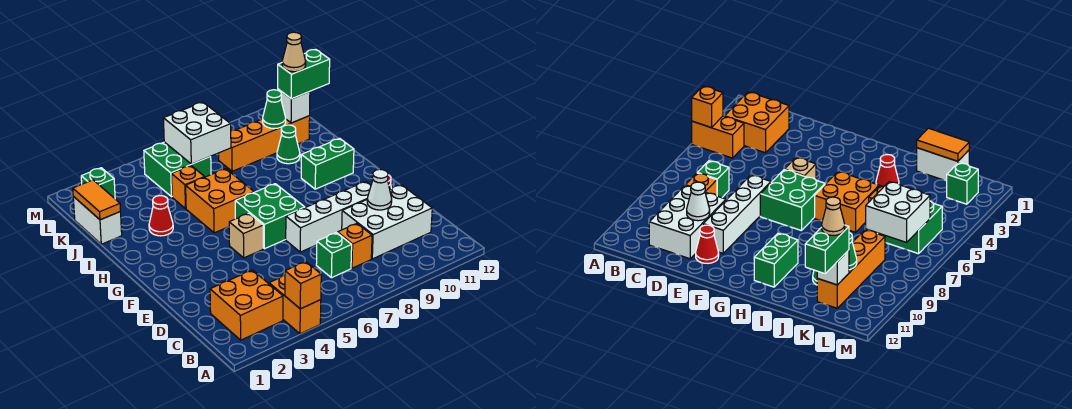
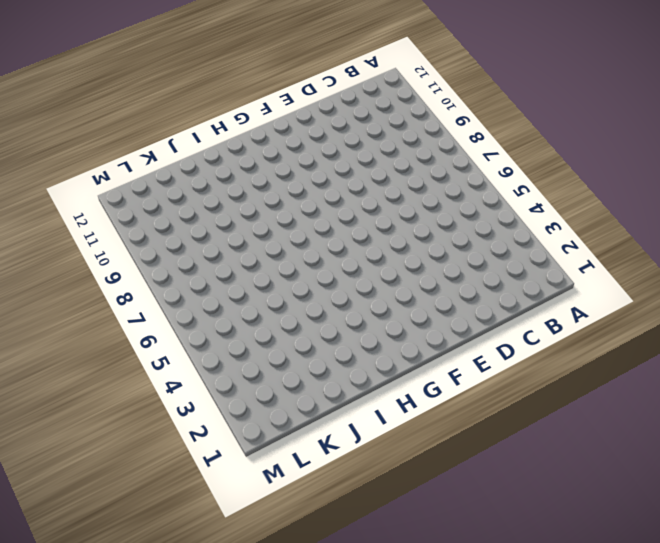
none -> orange brick A4:B4 level 1
none -> orange brick B2:C3 level 1
none -> green brick C7 level 1

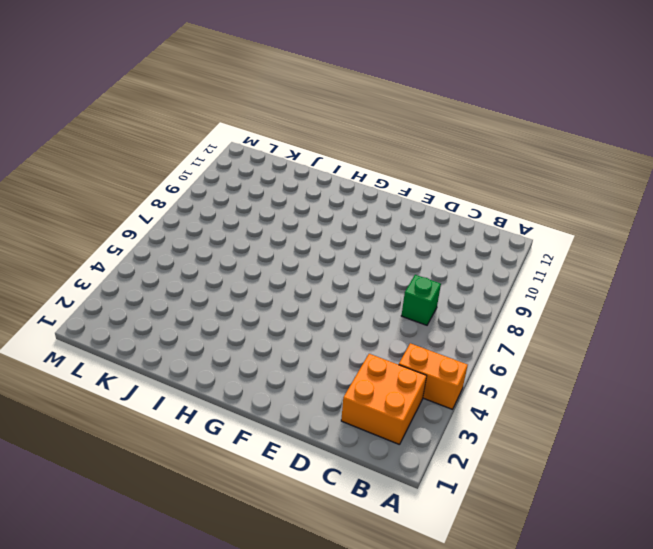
none -> orange brick C8 level 1
none -> white brick C9:D11 level 1
none -> white brick E7:E10 level 1

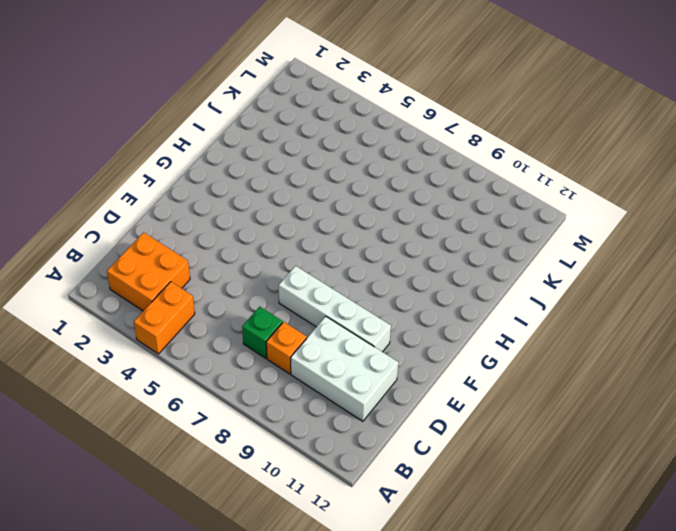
none -> red cone E11 level 1
none -> tan brick F5 level 1
none -> green brick F6:G7 level 1

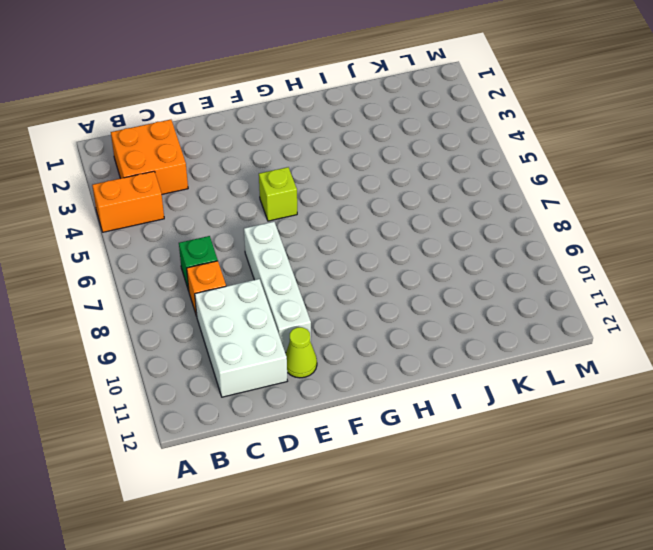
lime cone E11 level 1 -> red cone E11 level 1
lime brick F5 level 1 -> tan brick F5 level 1
none -> green brick F6:G7 level 1
none -> orange brick H5:I6 level 1
none -> green brick H10:H11 level 1

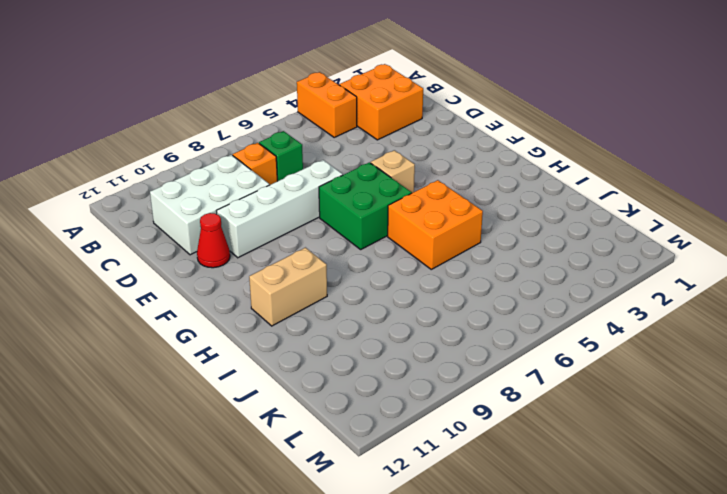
tan brick H10:H11 level 1 -> green brick H10:H11 level 1
none -> red cone I3 level 1
none -> white brick J1:K1 level 1
none -> orange brick J5 level 1

